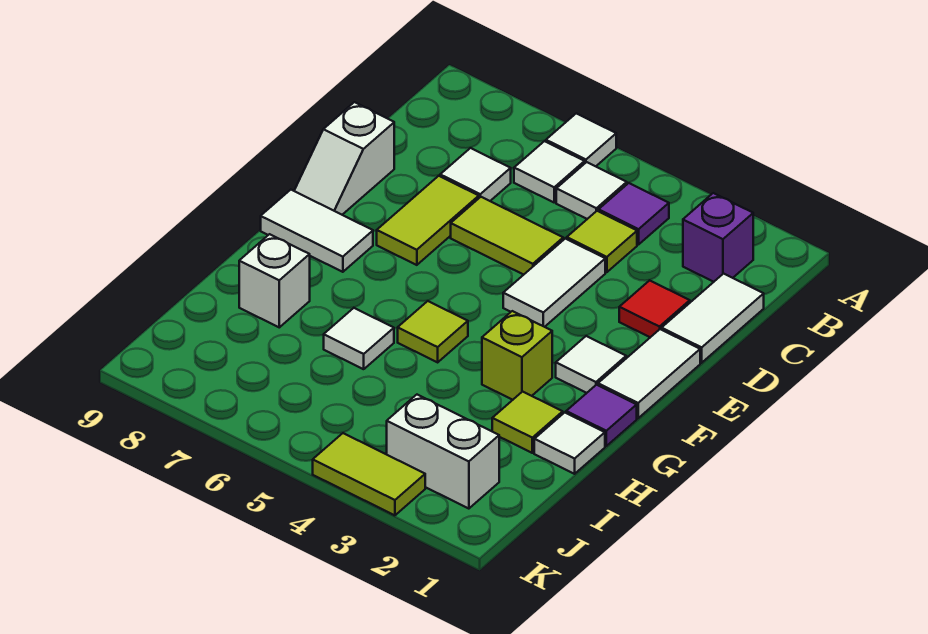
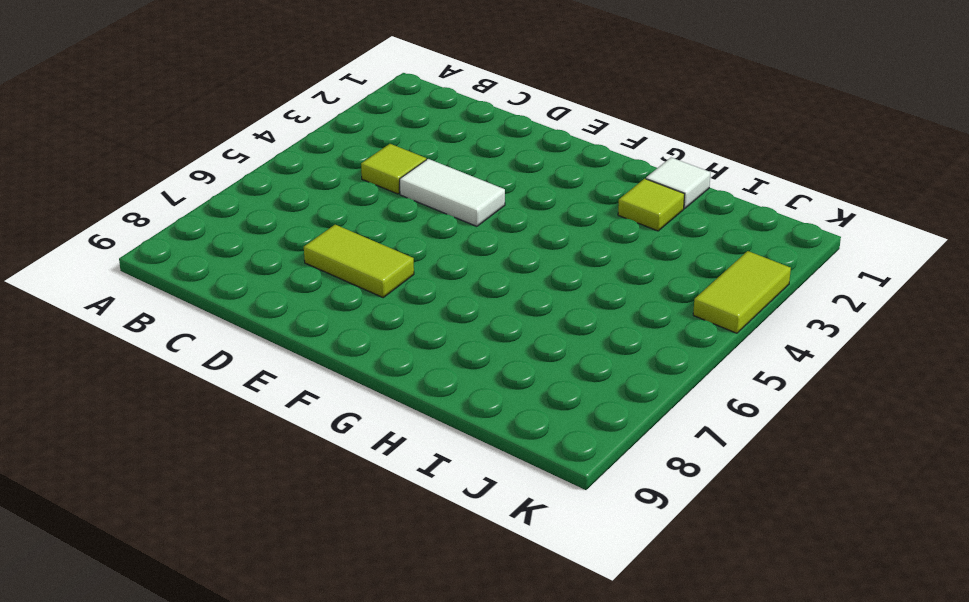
none -> white tile A6 level 1
none -> purple brick B2 level 1
none -> purple tile B4 level 1

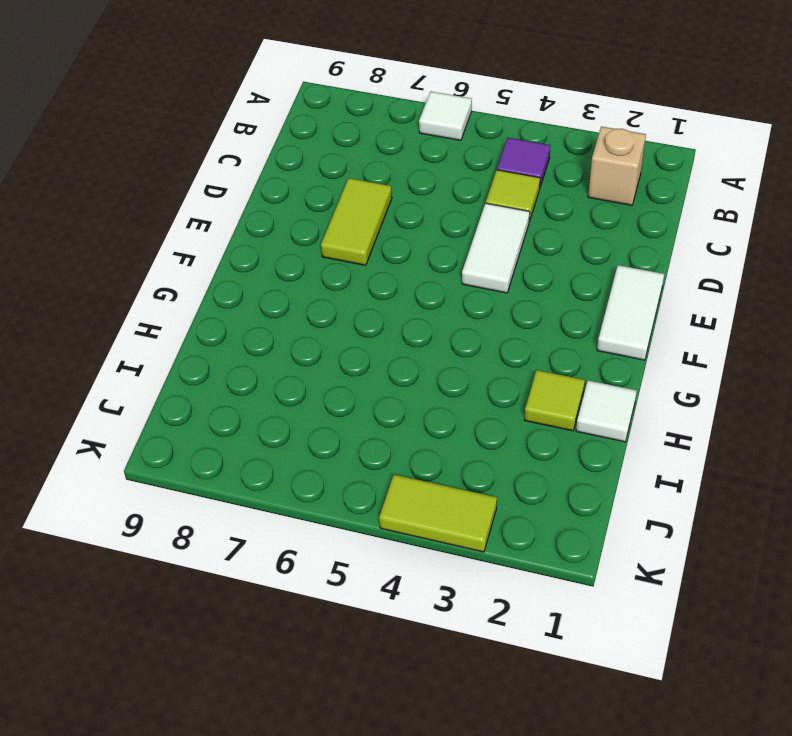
tan brick B2 level 1 -> purple brick B2 level 1
none -> white tile B5 level 1
none -> white tile B6 level 1
none -> white tile C1:D1 level 1

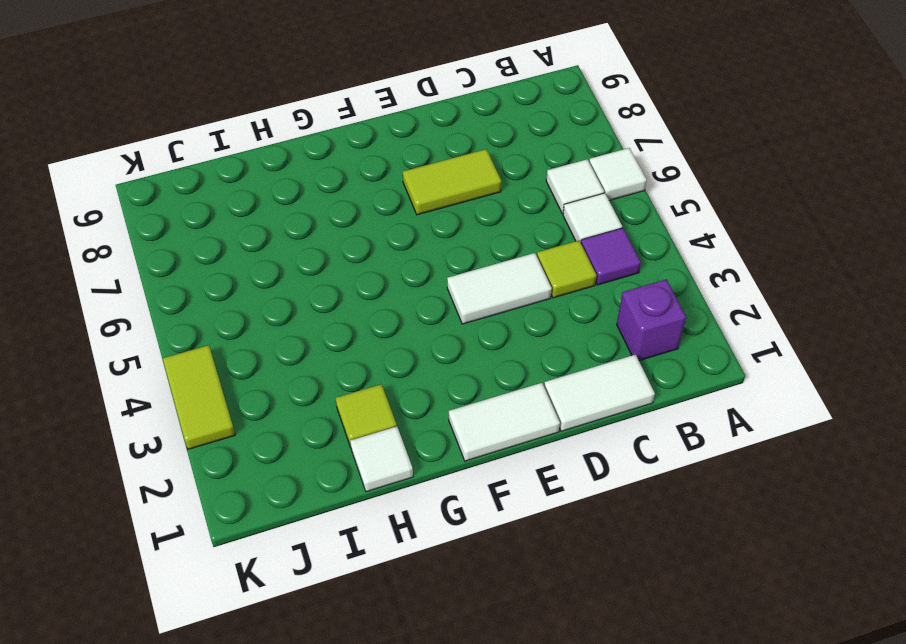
none -> white tile C7 level 1
none -> red tile D2 level 1
none -> lime tile D5:D6 level 1

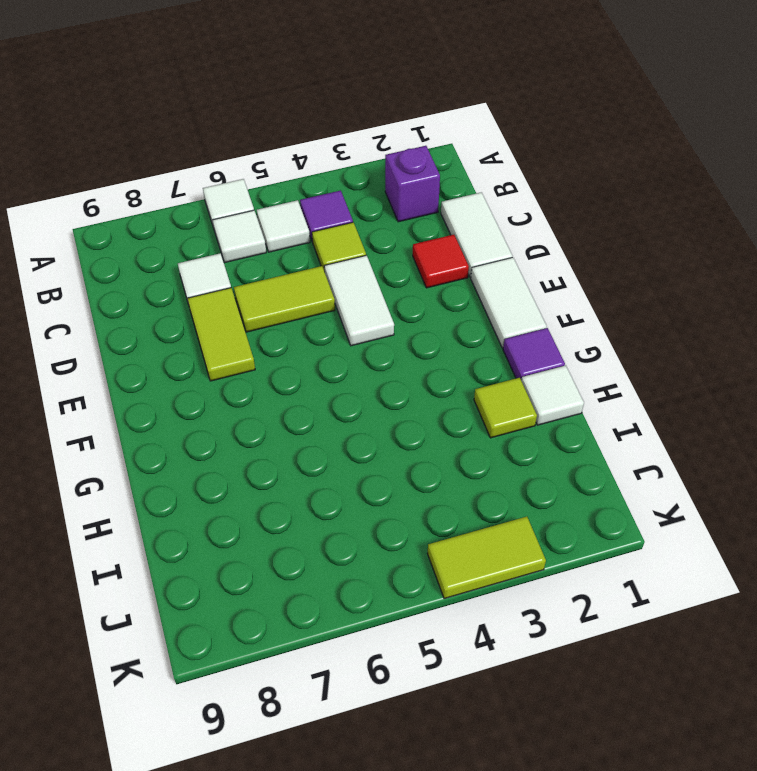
none -> white slope D9:E9 level 1 top D
none -> white tile F2 level 1
none -> white tile F8:F9 level 1

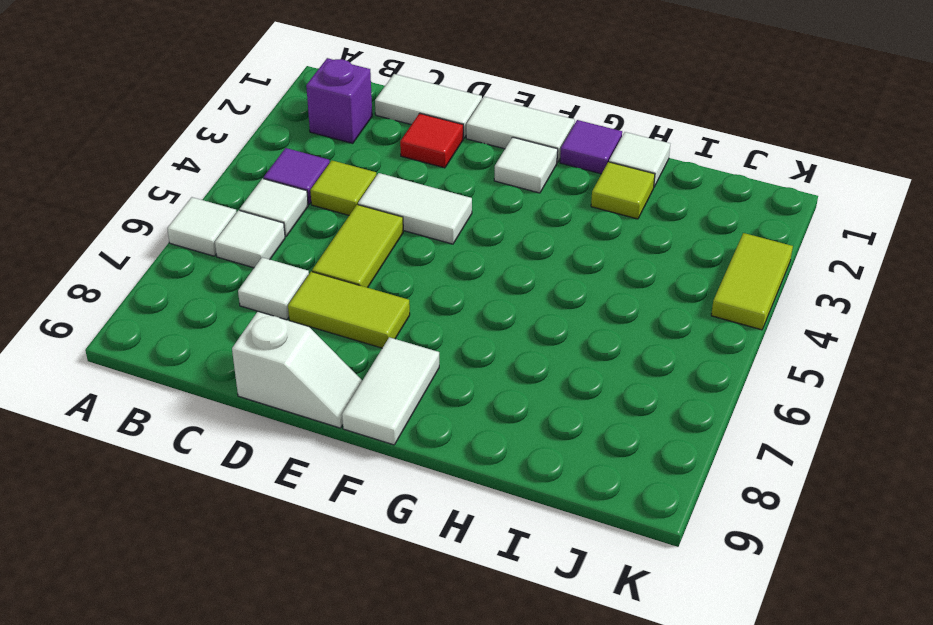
none -> lime brick G3 level 1
none -> lime tile G5 level 1
none -> white tile H6 level 1

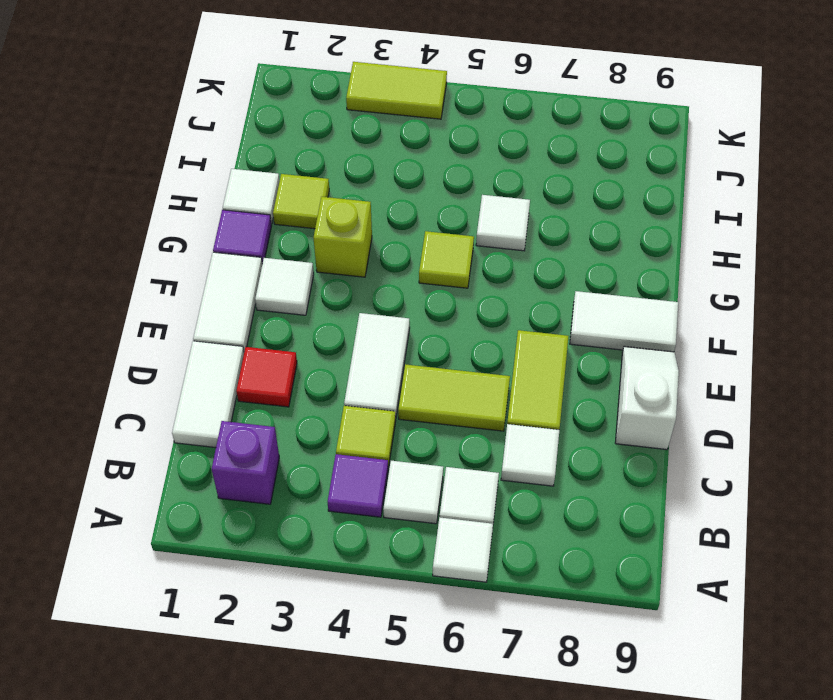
none -> white brick H8 level 1
none -> white brick J2:J3 level 1

